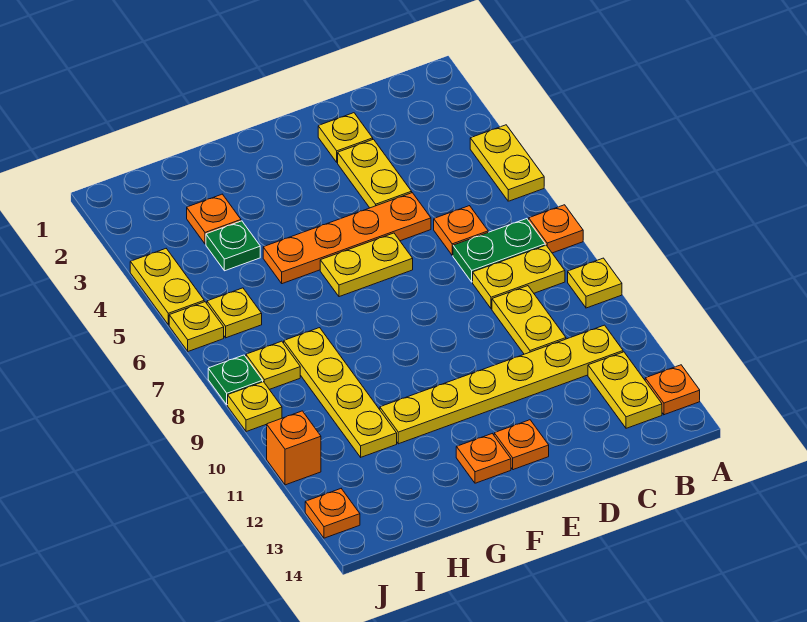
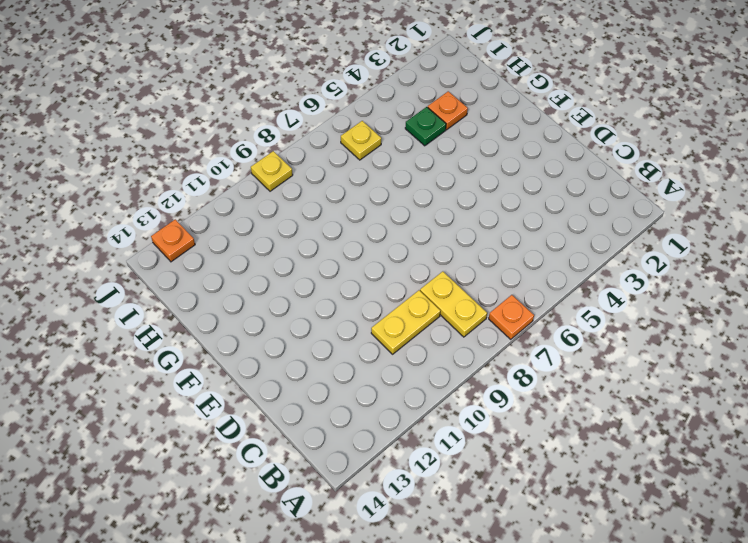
none -> yellow plate A4:A5 level 1
none -> yellow plate A9 level 1
none -> orange plate A13 level 1

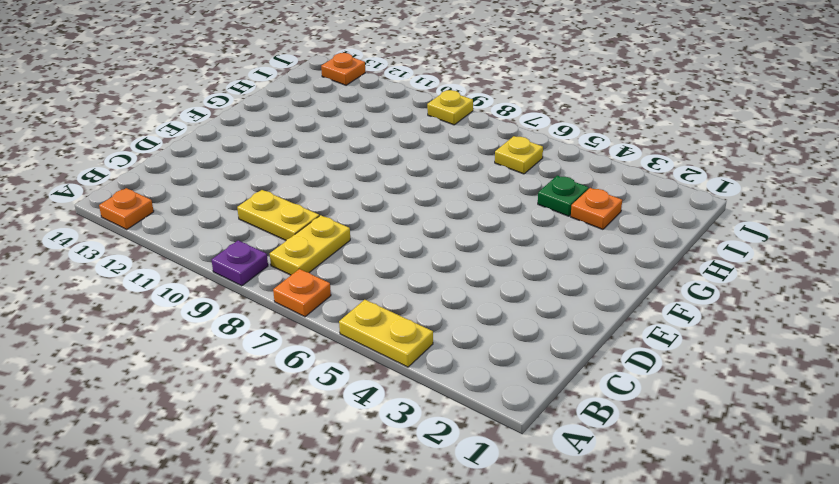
purple plate A9 level 1 -> yellow plate A9 level 1
none -> green plate B7:C7 level 1
none -> yellow plate B11:G11 level 1
none -> yellow plate B12:B13 level 1

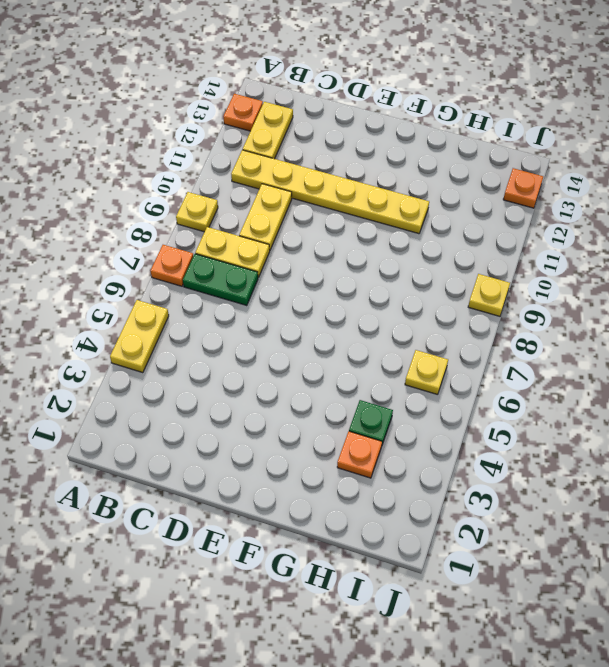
none -> orange plate C6 level 1
none -> yellow plate D2 level 1
none -> yellow plate D3:D4 level 1

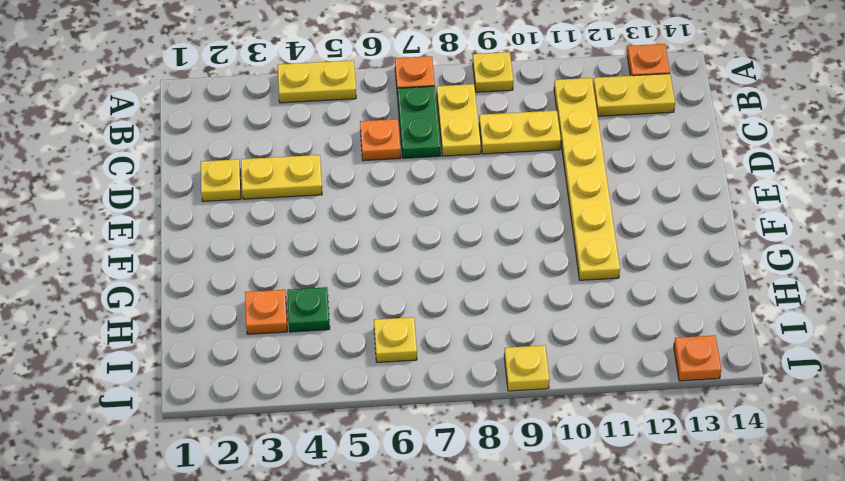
none -> orange plate D5:G5 level 1
none -> yellow plate E6:F6 level 1
none -> orange plate E13 level 1

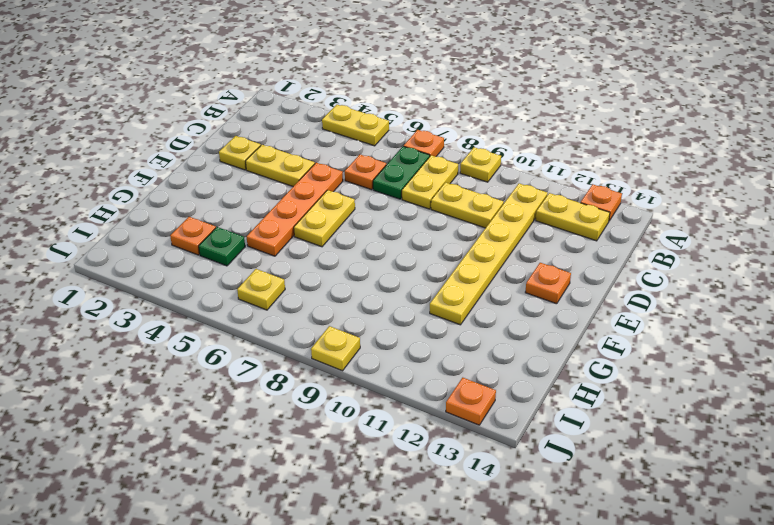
none -> orange plate F13 level 1
none -> yellow plate H8:H11 level 1
none -> yellow plate I8 level 1

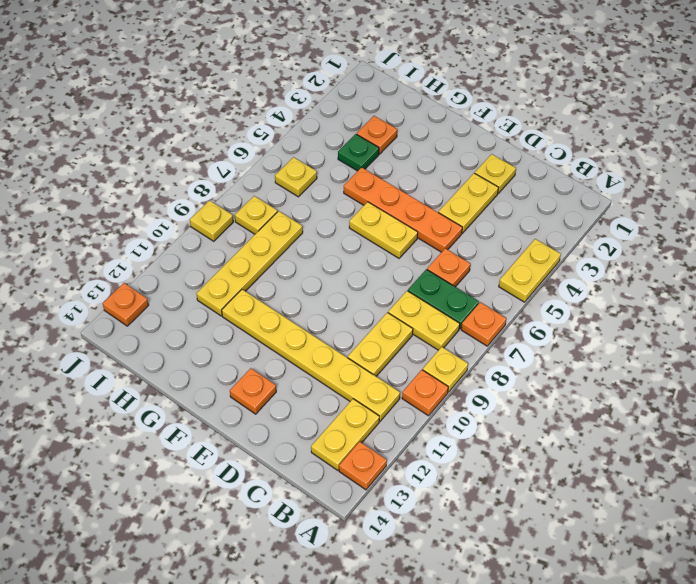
orange plate A10 level 1 -> orange plate F13 level 1
none -> yellow plate J4:J5 level 1
none -> yellow plate J6 level 1
none -> green plate J8 level 1

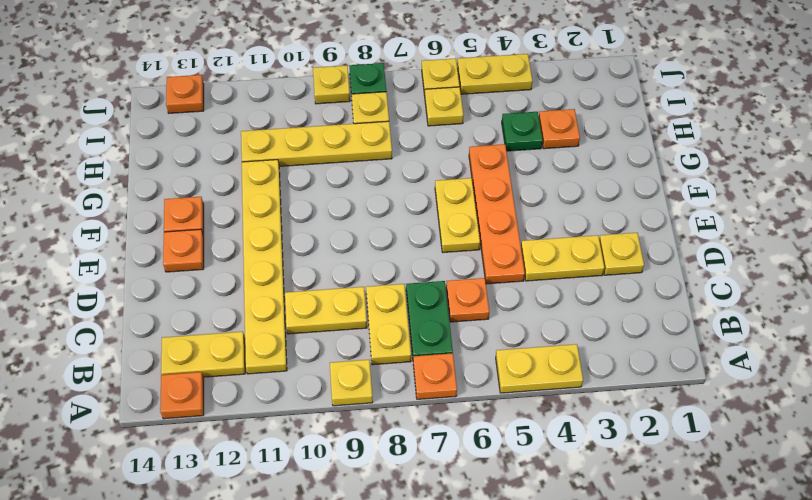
none -> orange brick J11 level 1

